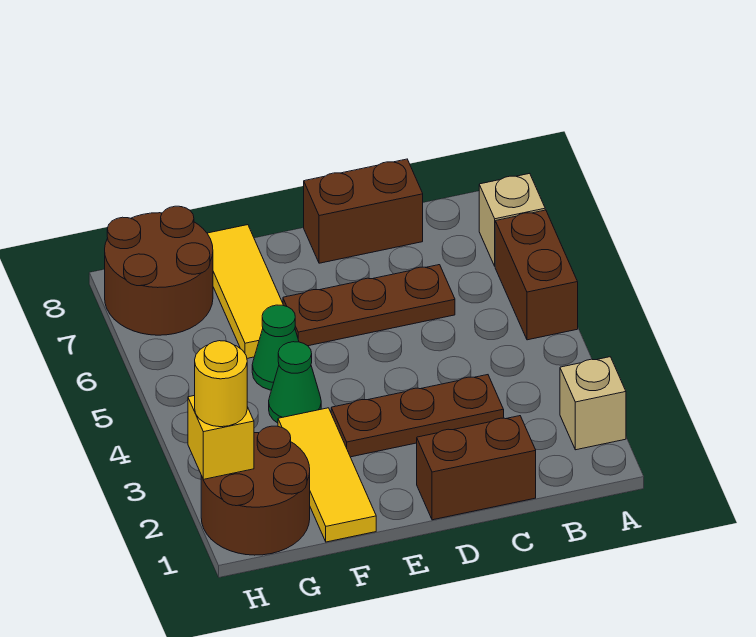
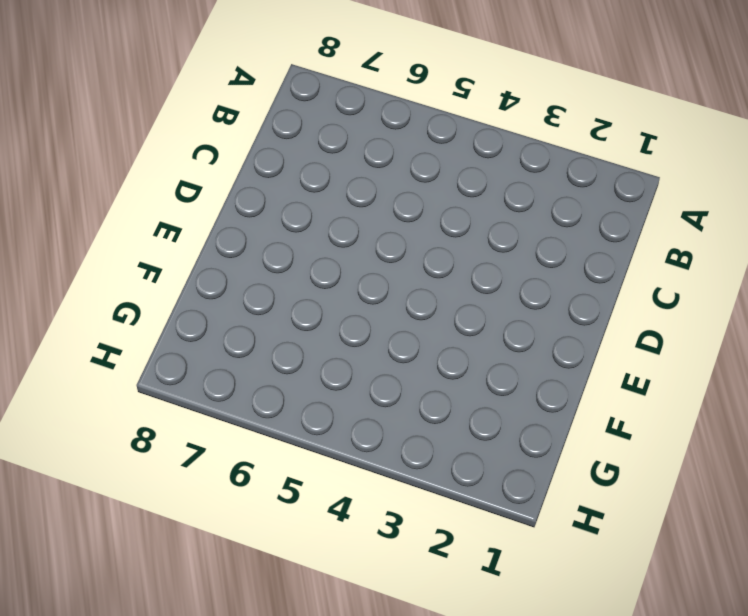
none -> tan brick A2 level 1
none -> brown brick A5:A6 level 1
none -> tan brick A7 level 1

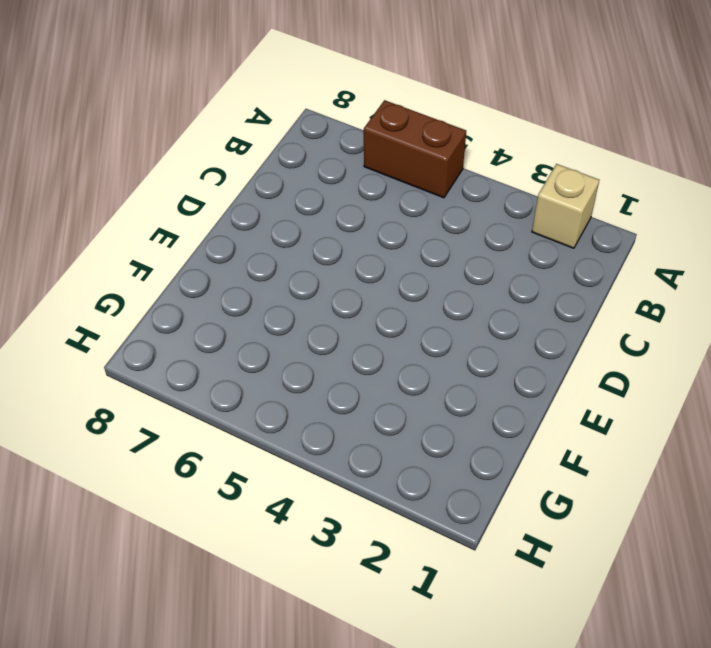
none -> tan brick A7 level 1
none -> brown brick C1:D1 level 1
none -> brown plate C3:E3 level 1

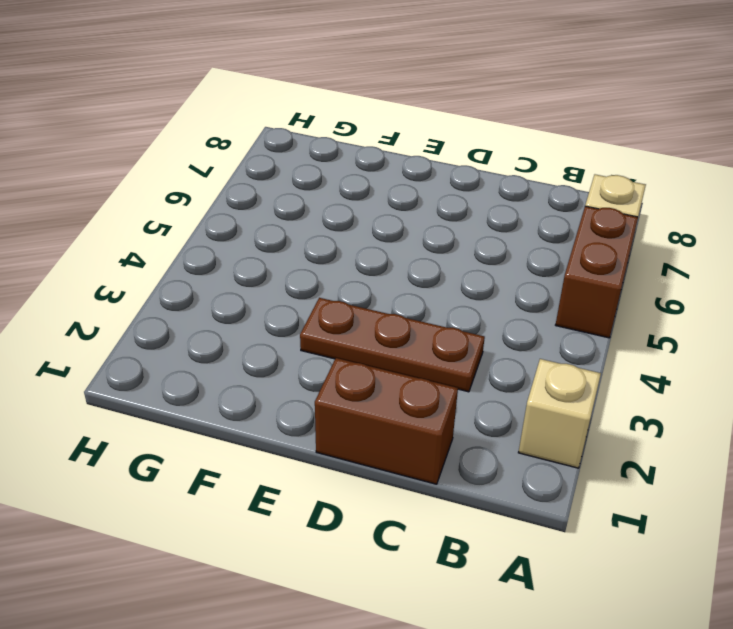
none -> brown plate C6:E6 level 1
none -> brown brick C8:D8 level 1
none -> yellow tile F1:F3 level 1

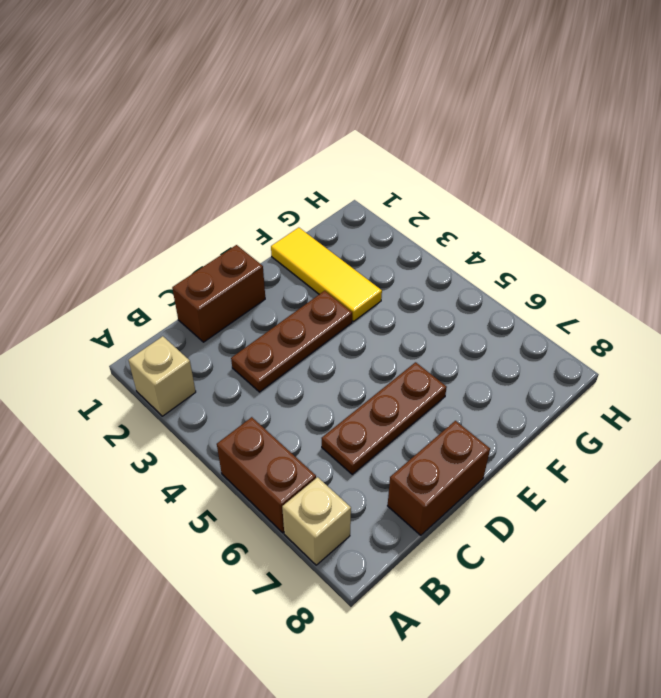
none -> green cone F4 level 1
none -> green cone F5 level 1
none -> yellow tile F6:F8 level 1

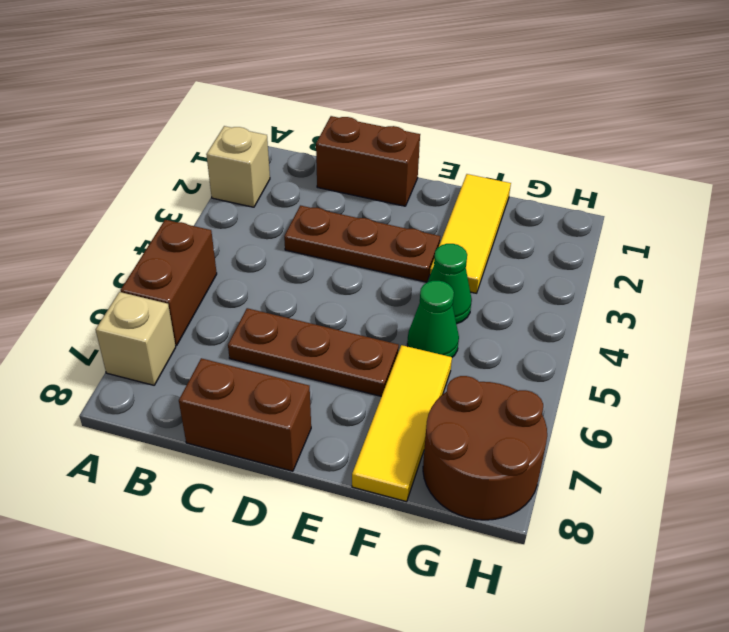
none -> brown round brick G1:H2 level 1
none -> yellow brick H2 level 2
none -> yellow round brick H2 level 3

